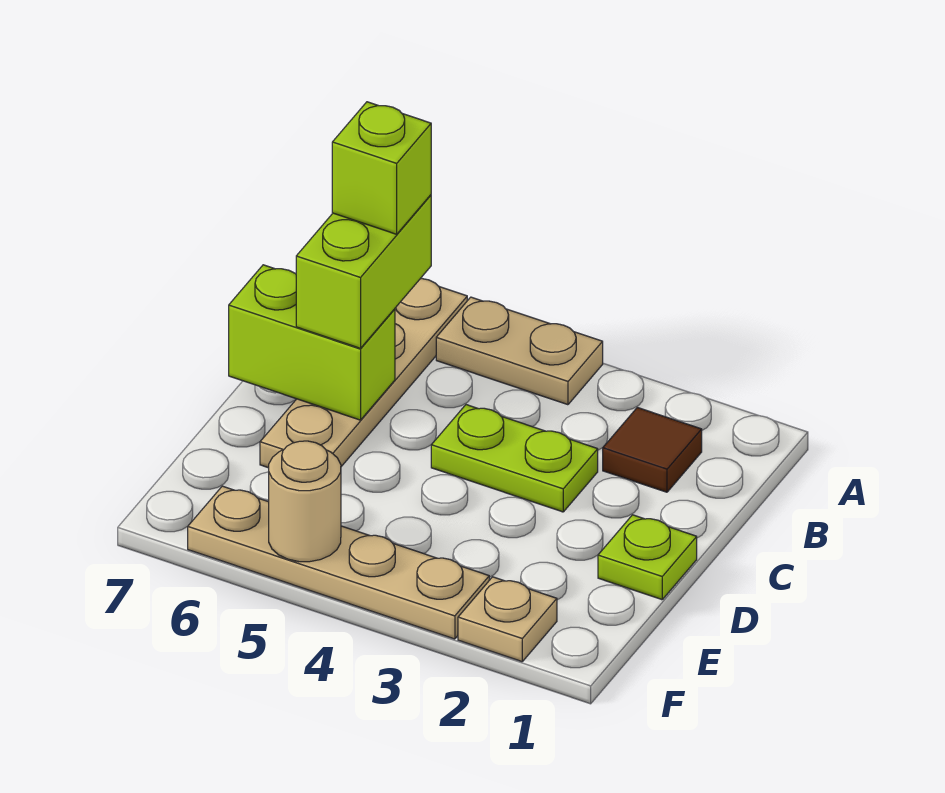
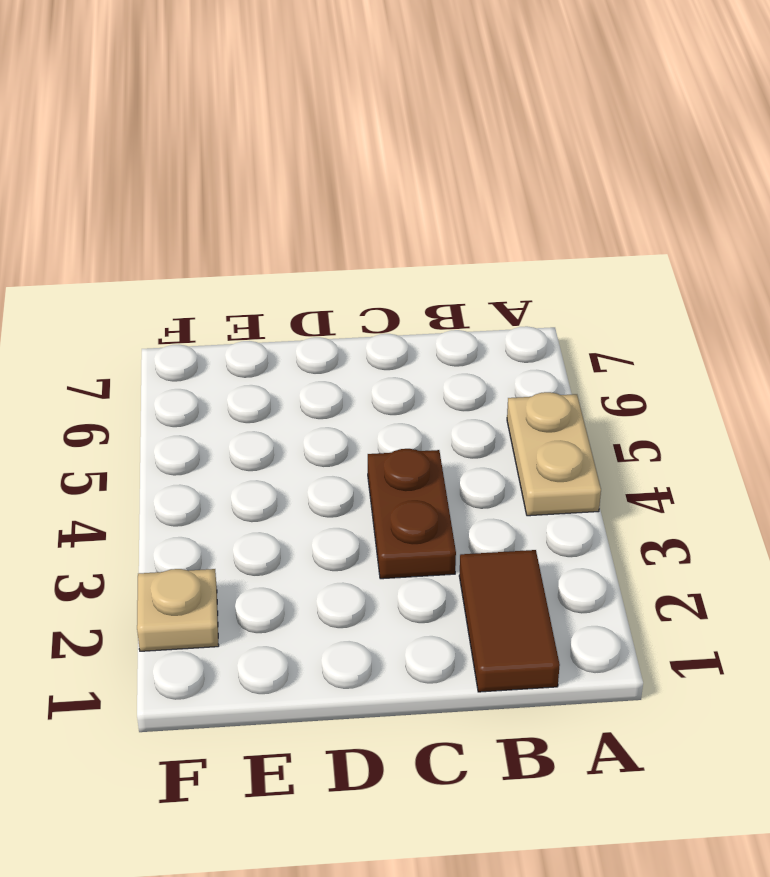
brown tile B1:B2 level 1 -> brown tile B2 level 1
brown plate C3:C4 level 1 -> lime plate C3:C4 level 1
none -> tan plate A6:D6 level 1
none -> lime plate D1 level 1

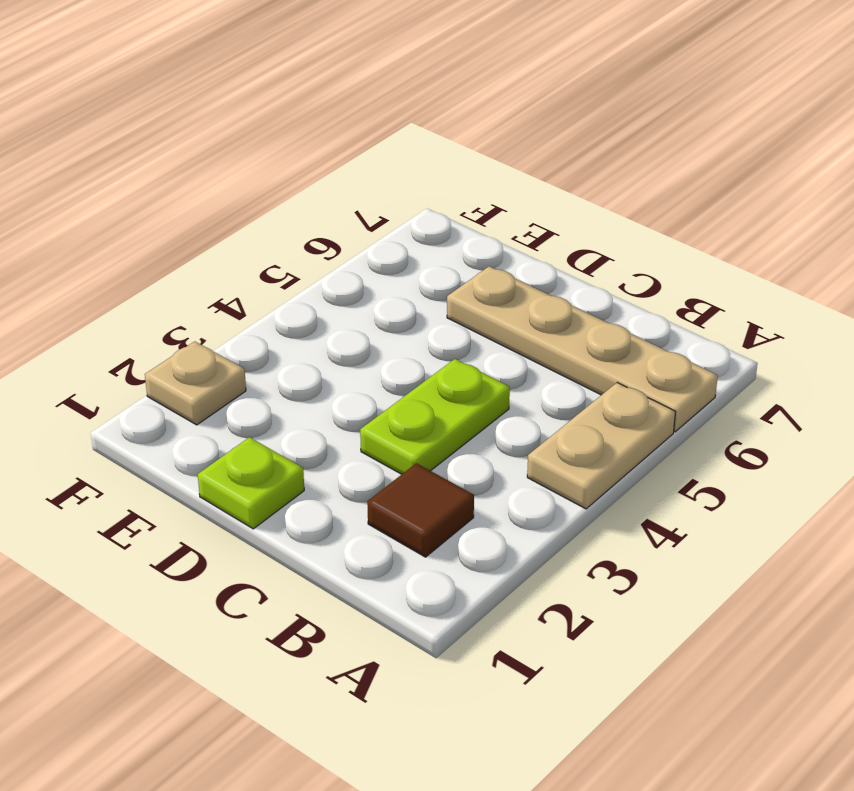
none -> tan plate F3:F6 level 1
none -> lime brick C6:C7 level 2

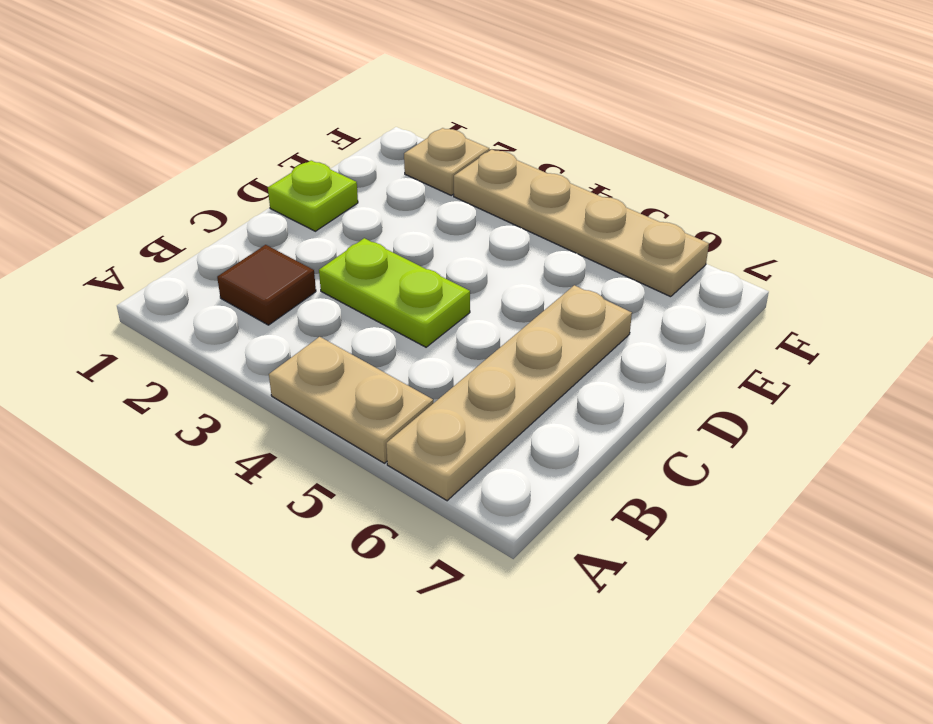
none -> lime brick C6:C7 level 2
none -> tan round brick F5 level 2

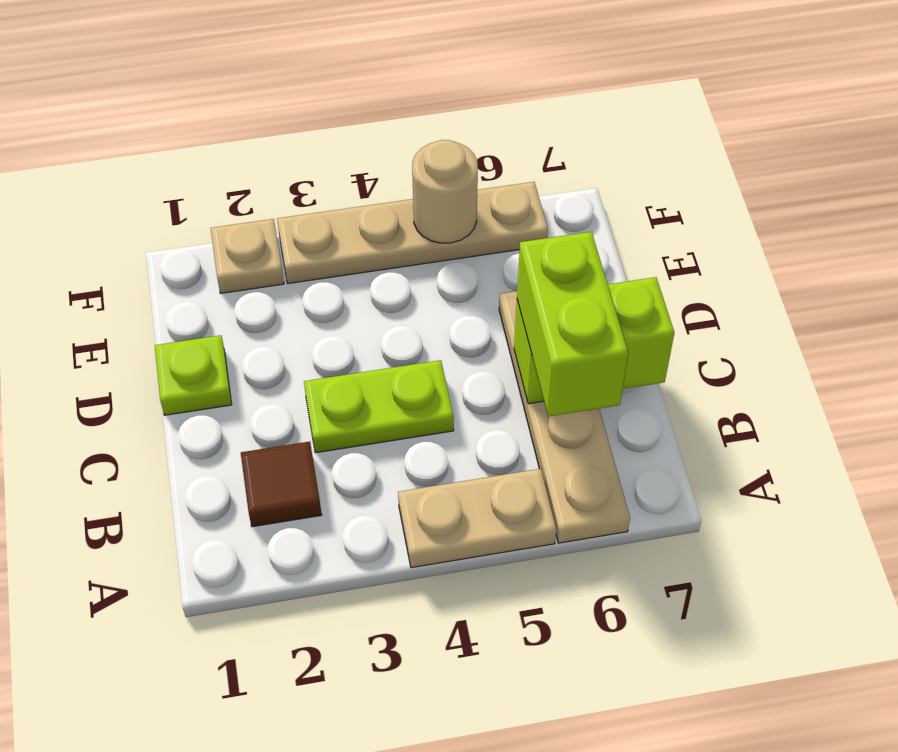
none -> lime brick B6 level 4

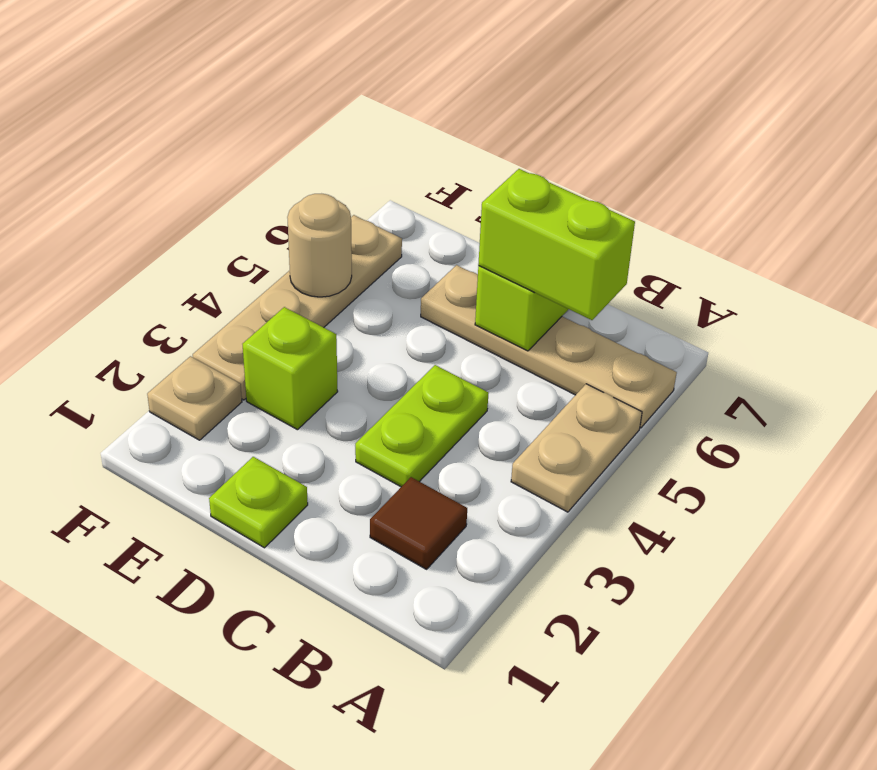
lime brick E3 level 1 -> lime brick B6 level 4

